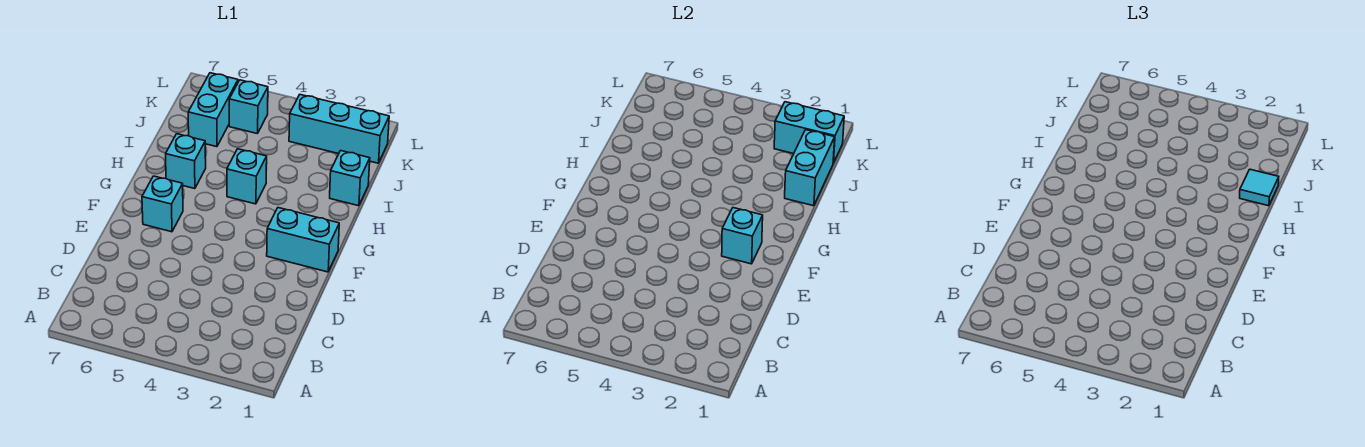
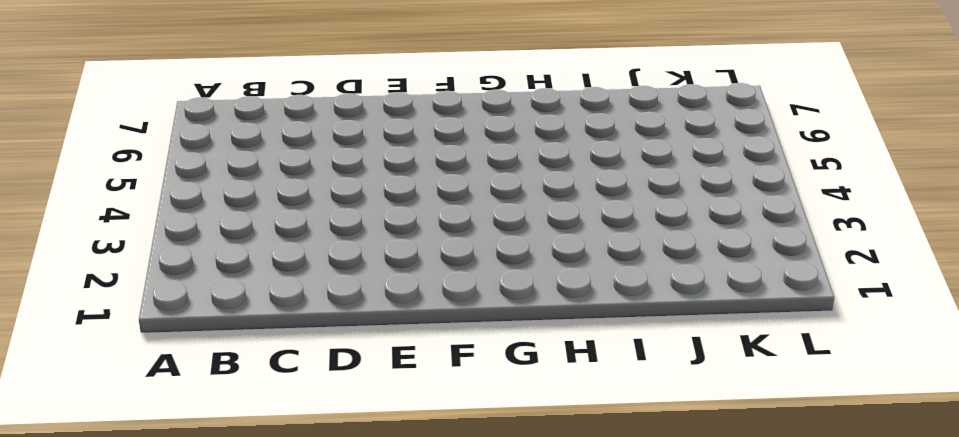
none -> cyan brick F1:F2 level 1
none -> cyan brick F6 level 1
none -> cyan brick H4 level 1

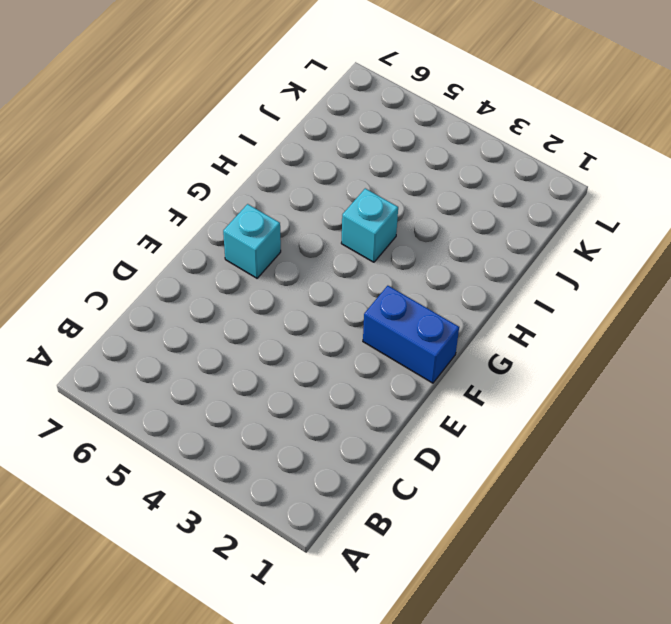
blue brick F1:F2 level 1 -> cyan brick F1:F2 level 1
none -> cyan brick H6 level 1
none -> cyan brick I1 level 1
none -> cyan brick J6:K6 level 1

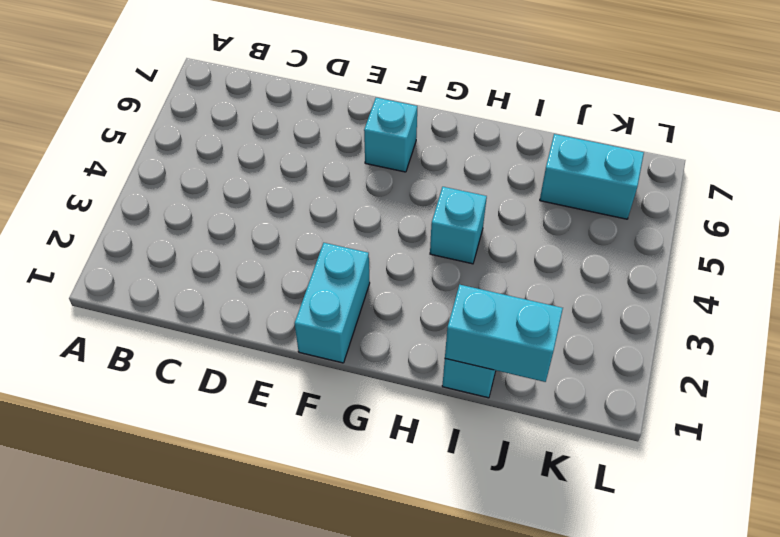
none -> cyan brick H6 level 1
none -> cyan brick K1:K3 level 1
none -> cyan brick K5 level 1

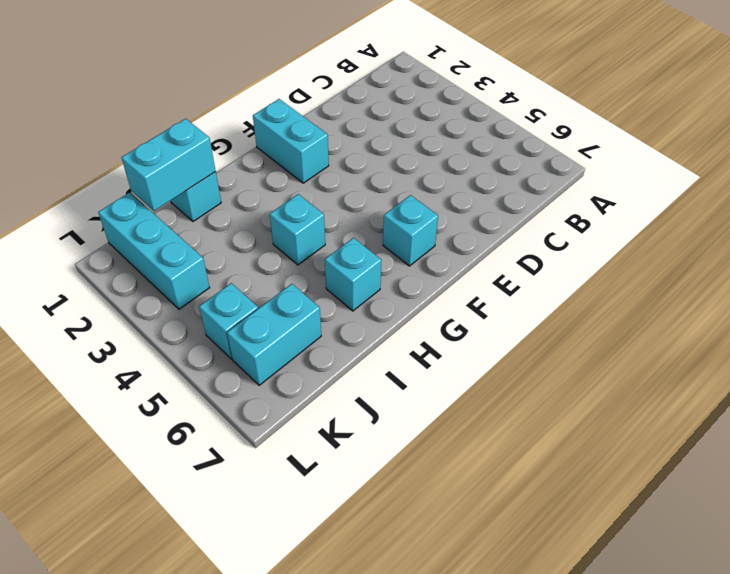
none -> cyan brick F2 level 2
none -> cyan brick K1:K2 level 2
none -> cyan tile I1 level 3

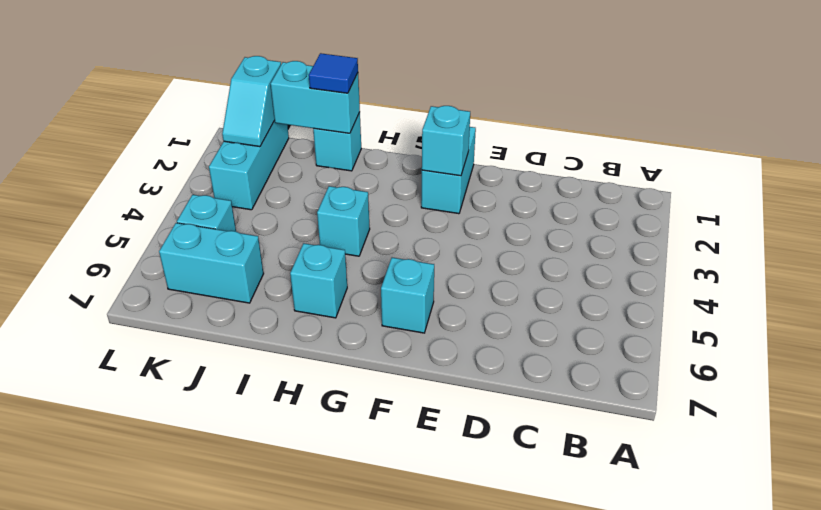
blue tile I1 level 3 -> cyan tile I1 level 3
cyan slope K1:K2 level 2 top 1 -> cyan brick K1:K2 level 2

